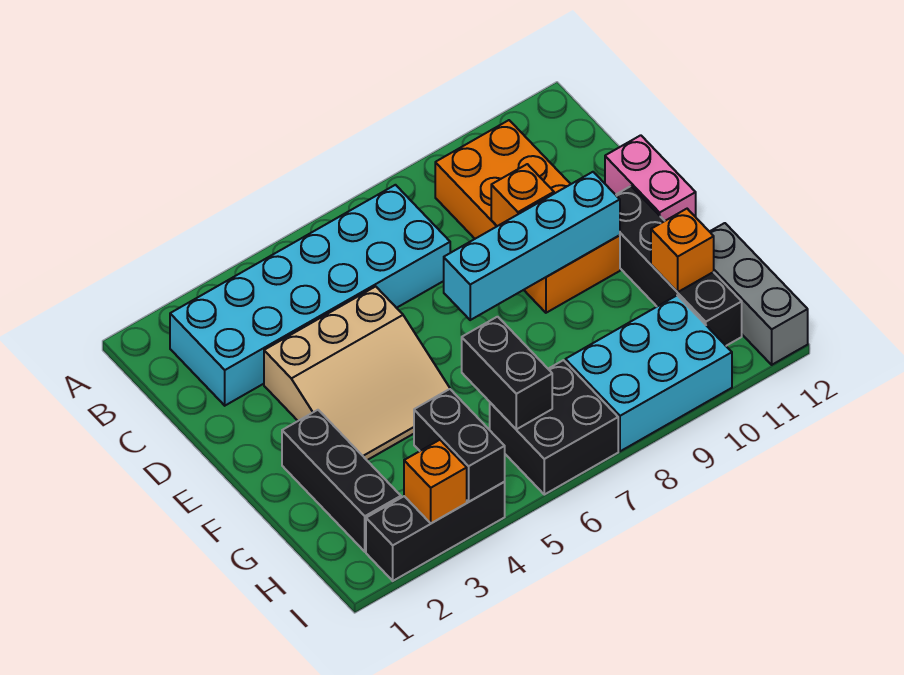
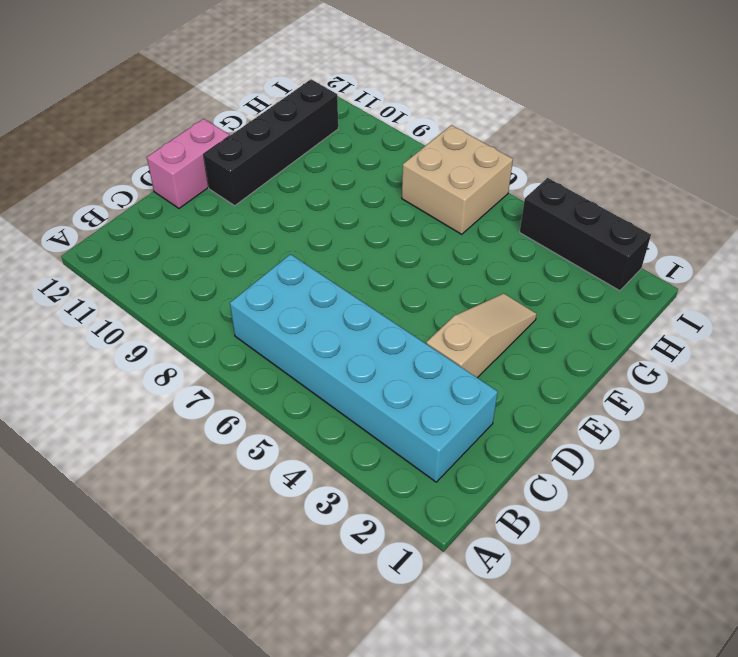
tan slope D3:F3 level 1 top D -> tan slope D3:F5 level 1 top D
tan brick H6:I7 level 1 -> black brick H6:I7 level 1
none -> orange brick B9:E10 level 1
none -> black brick F2:H2 level 1
none -> grey brick G12:I12 level 1

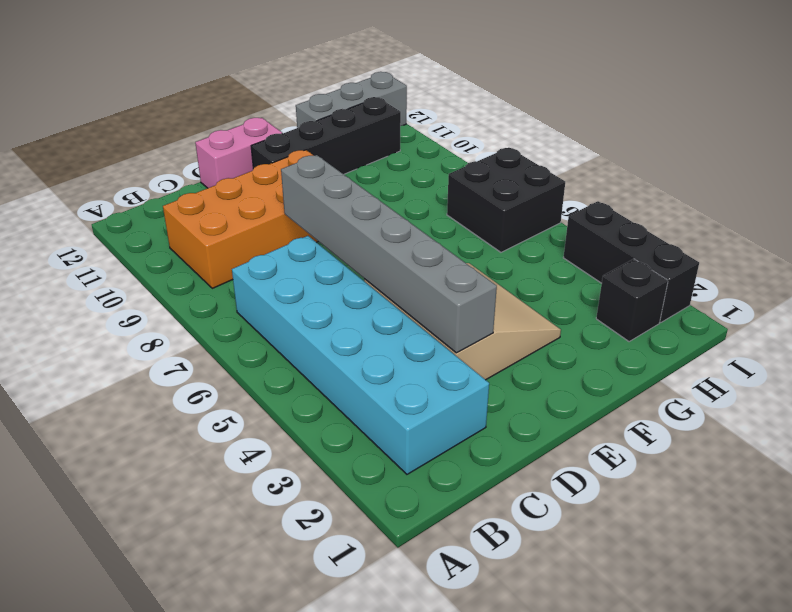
grey brick D3:D8 level 2 -> none
black brick H2 level 1 -> black brick F2:H2 level 1
none -> cyan brick H8:I10 level 1
none -> orange brick D9 level 2
none -> cyan brick E7:E10 level 2

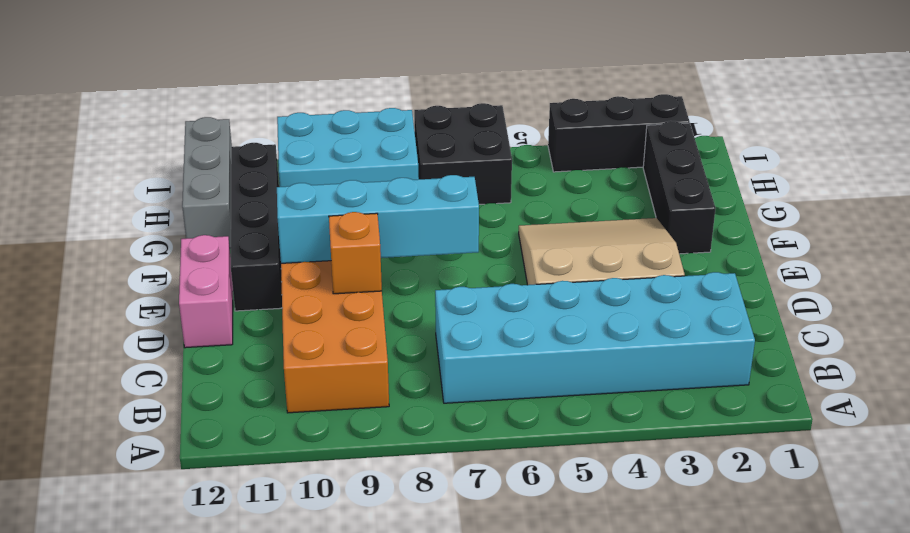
none -> black brick G6:H6 level 2
none -> orange brick G11 level 2
none -> black brick H4:I4 level 2

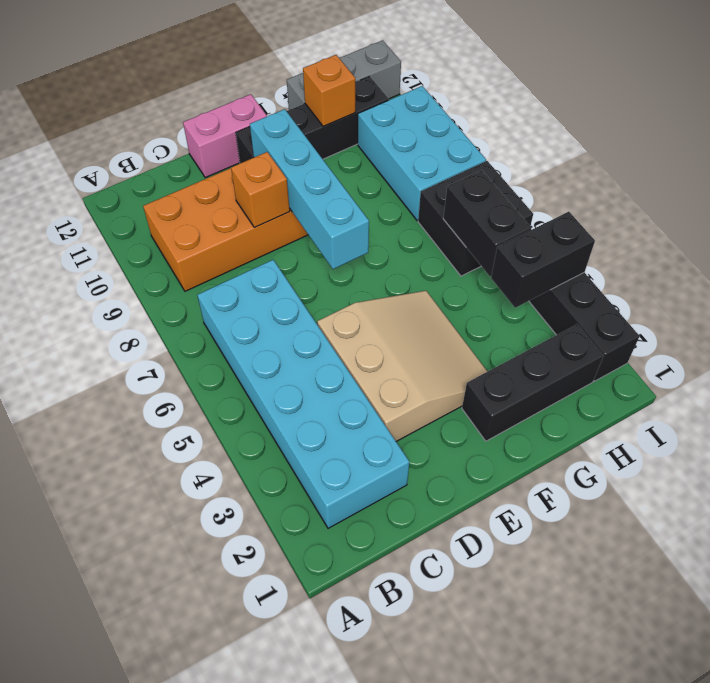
black brick H5:H6 level 2 -> black brick G6:H6 level 2
none -> orange brick I3 level 2

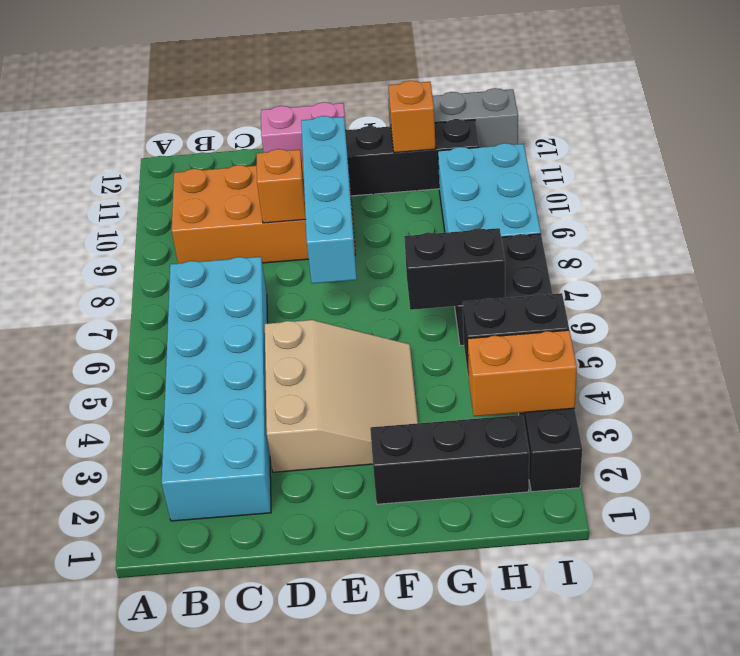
orange brick H3:I3 level 2 -> orange brick I3 level 2

